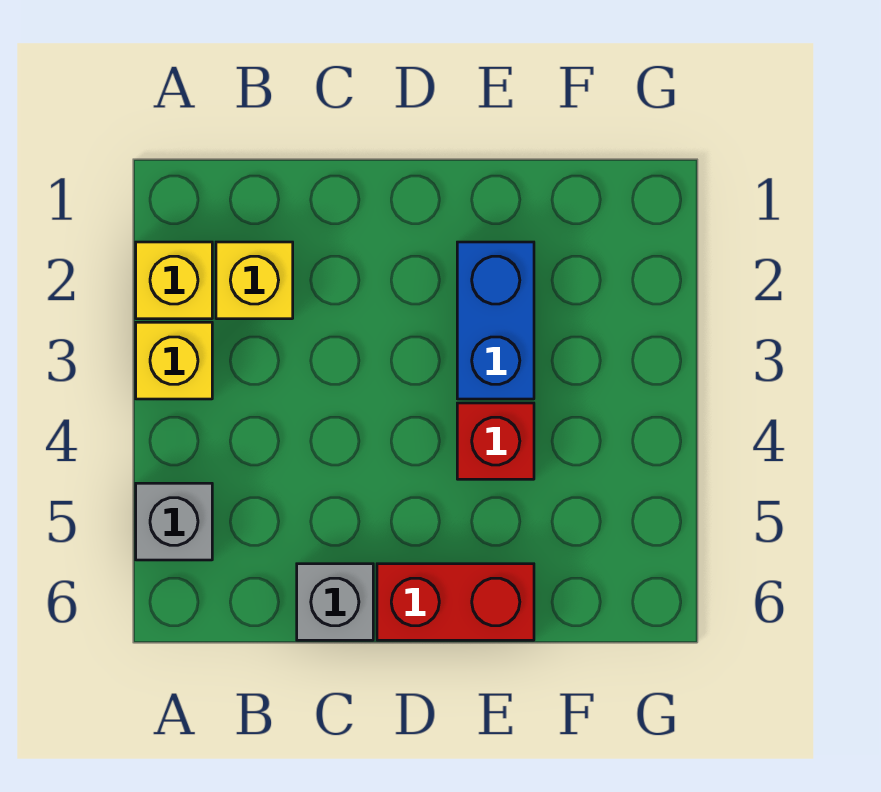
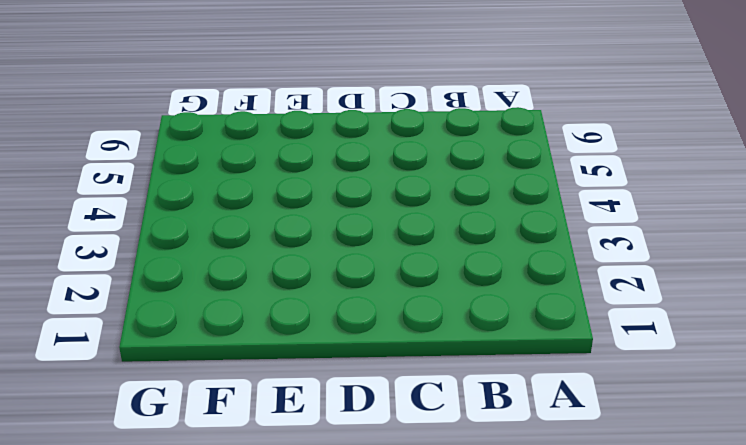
none -> yellow brick A2 level 1
none -> yellow brick A3 level 1

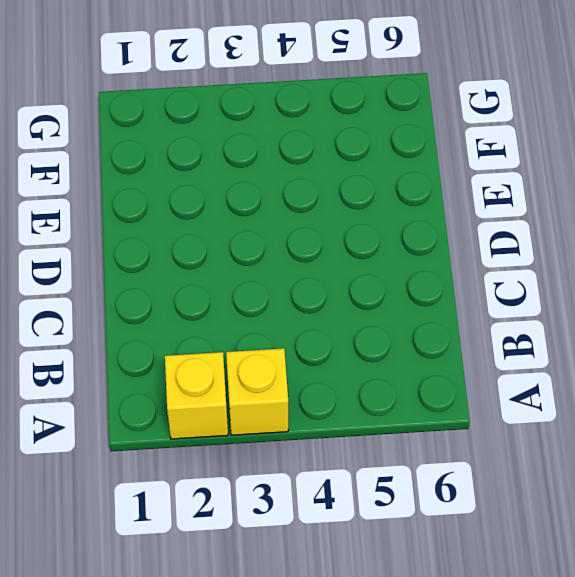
none -> grey brick A5 level 1
none -> yellow brick B2 level 1

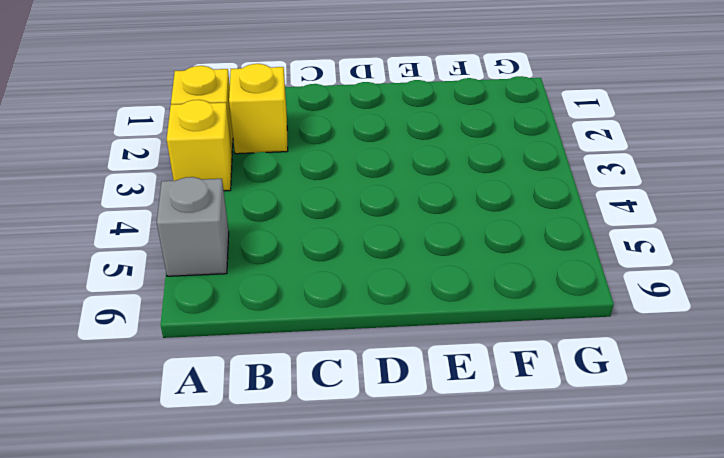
none -> grey brick C6 level 1
none -> red brick D6:E6 level 1

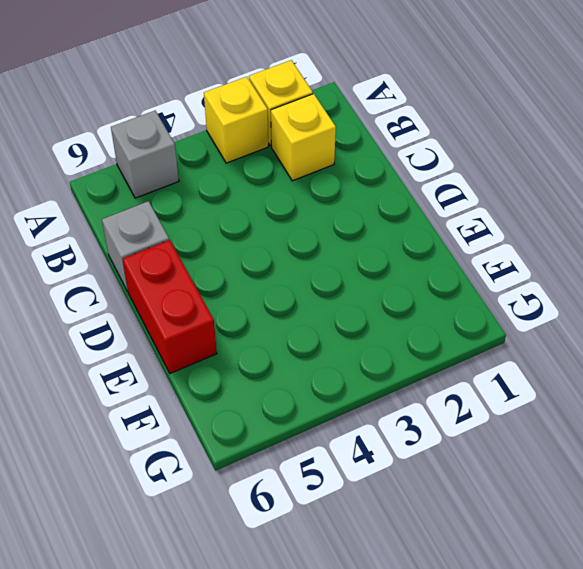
none -> blue brick E2:E3 level 1
none -> red brick E4 level 1

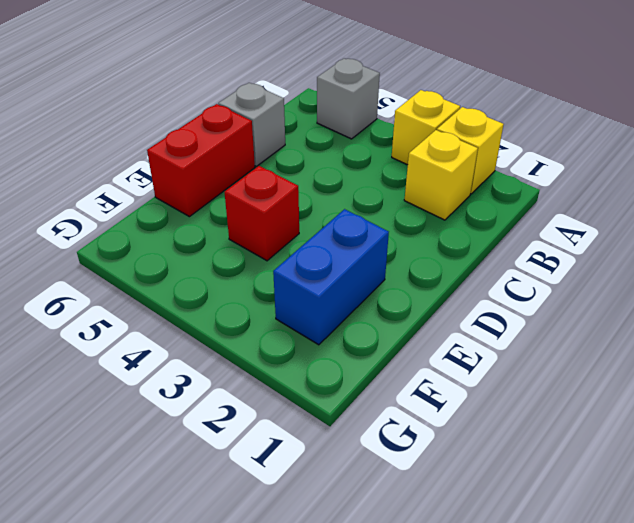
blue brick E2:F2 level 1 -> blue brick E2:E3 level 1

